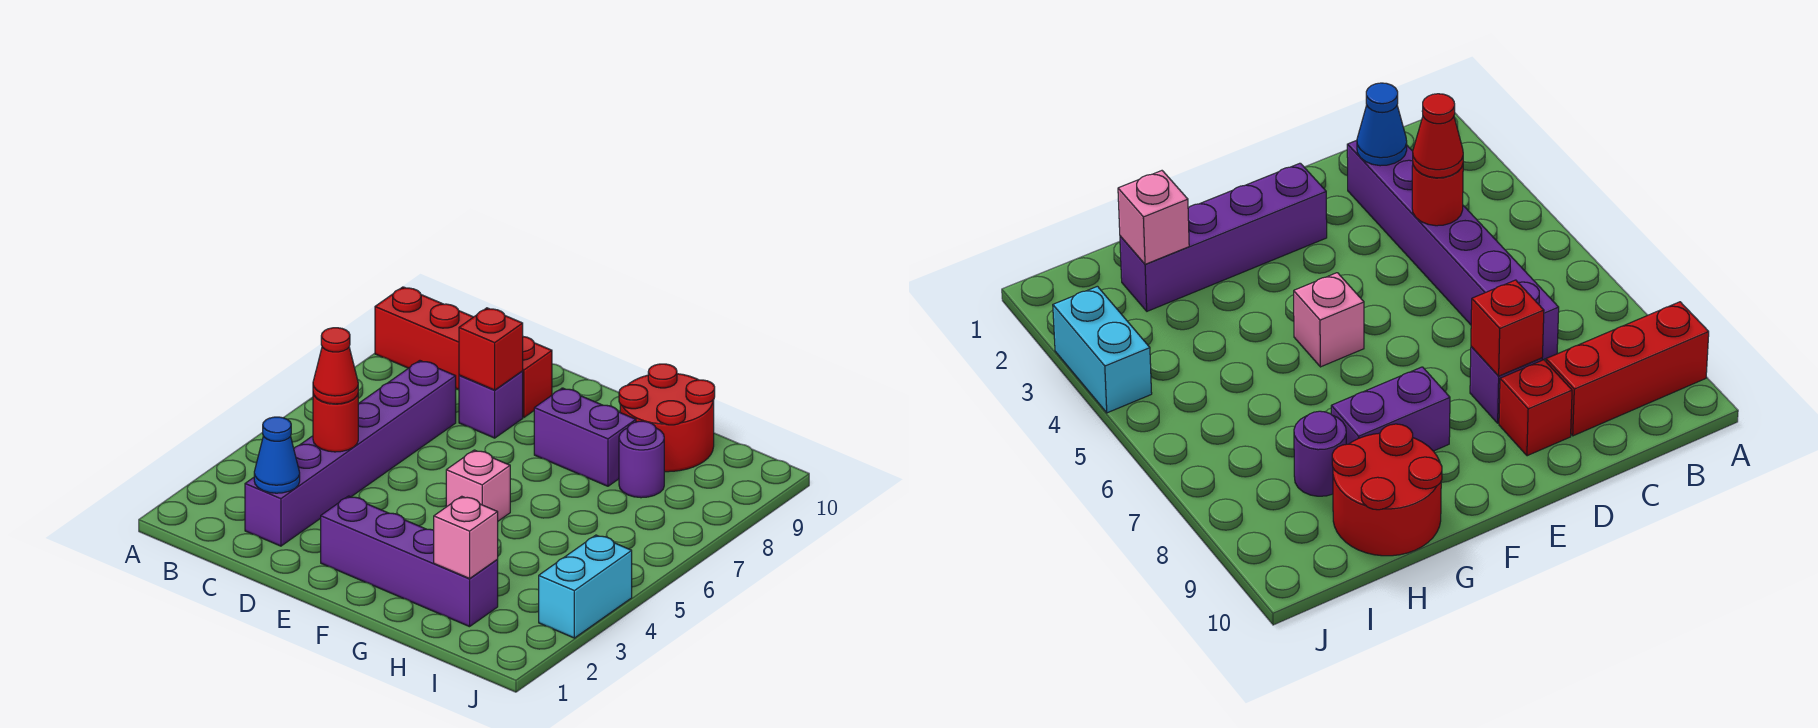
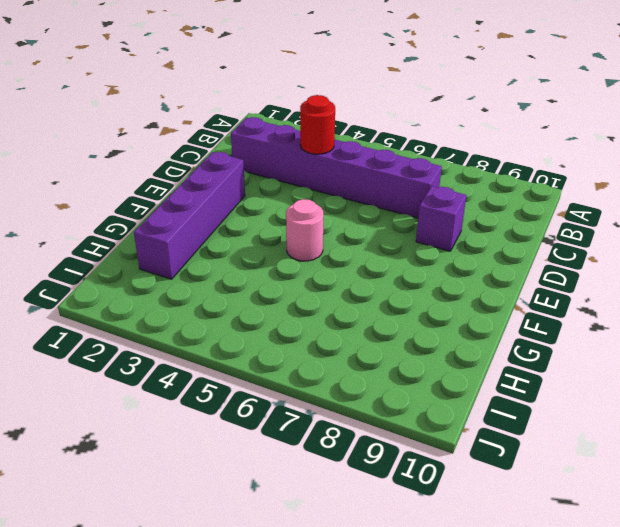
pink round brick F5 level 1 -> pink brick F5 level 1
none -> red brick A9:C9 level 1
none -> red brick D9 level 1
none -> purple brick F8:G8 level 1

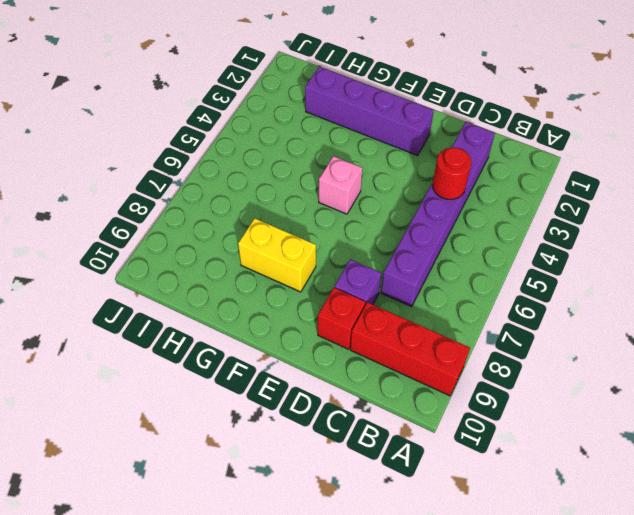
yellow brick F8:G8 level 1 -> purple brick F8:G8 level 1
none -> red round brick G9:H10 level 1
none -> purple round brick H8 level 1
none -> cyan brick J3:J4 level 1

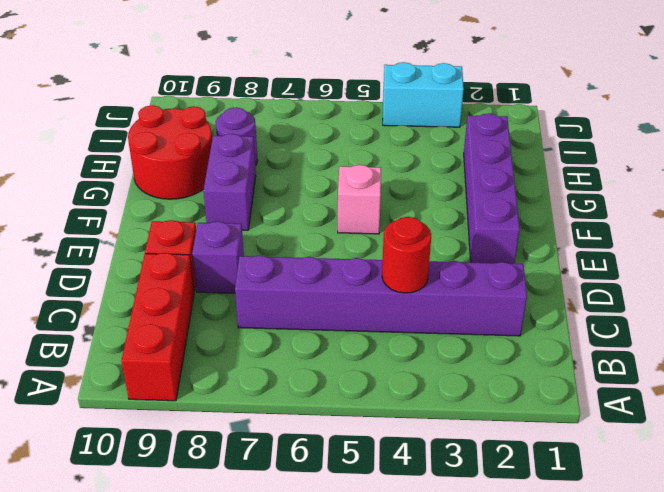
none -> blue cone C2 level 2
none -> red brick D8 level 2
none -> pink brick H2 level 2

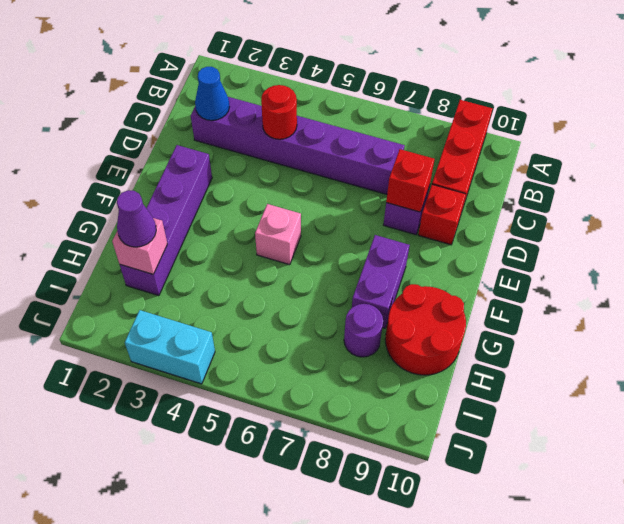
purple cone H2 level 3 -> none
none -> red cone C4 level 3

